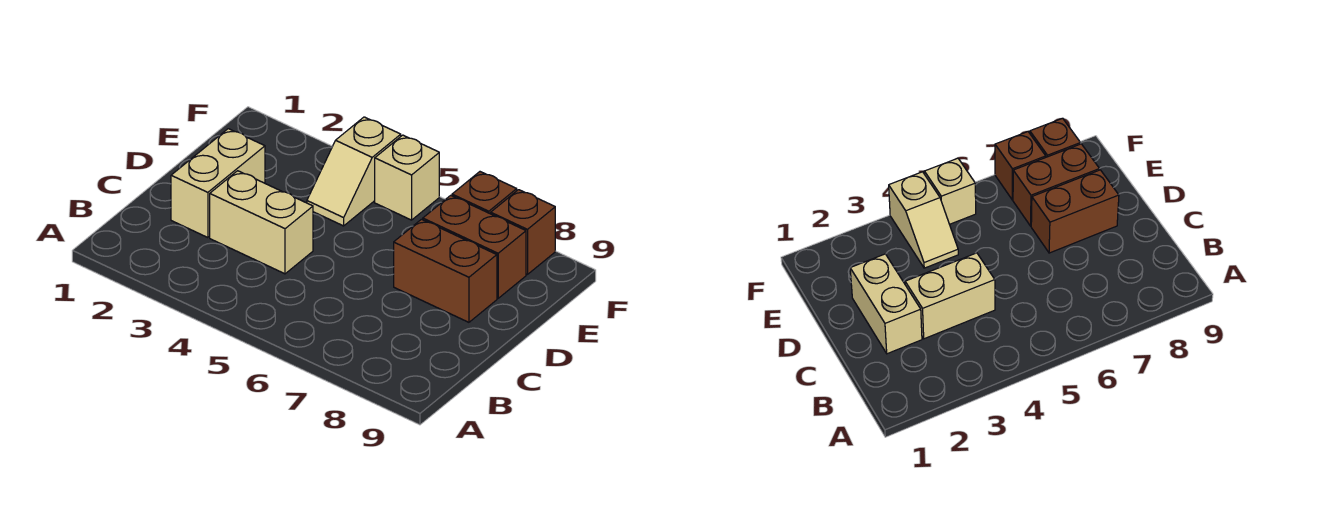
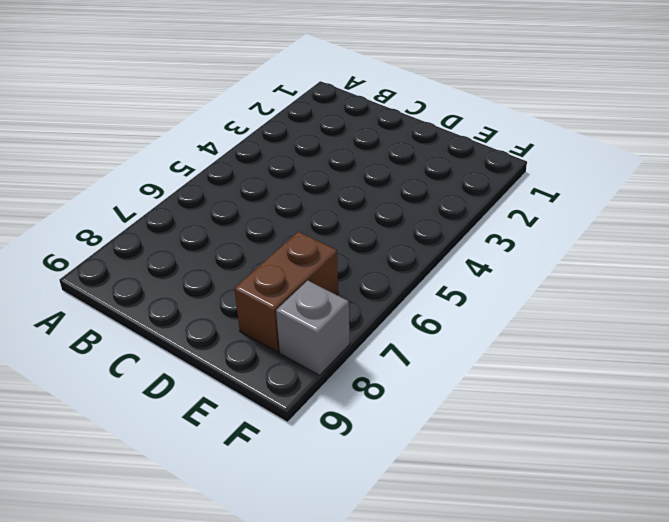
grey brick F8 level 1 -> brown brick F8 level 1
none -> tan brick C2:D2 level 1
none -> tan brick C3:C4 level 1

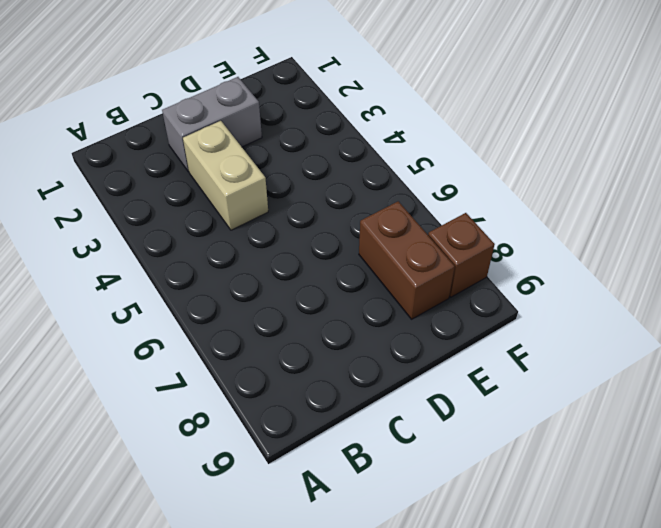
grey brick C2:D2 level 1 -> tan brick C2:D2 level 1
none -> brown brick D7:D8 level 1
none -> tan slope E4:F4 level 1 top F

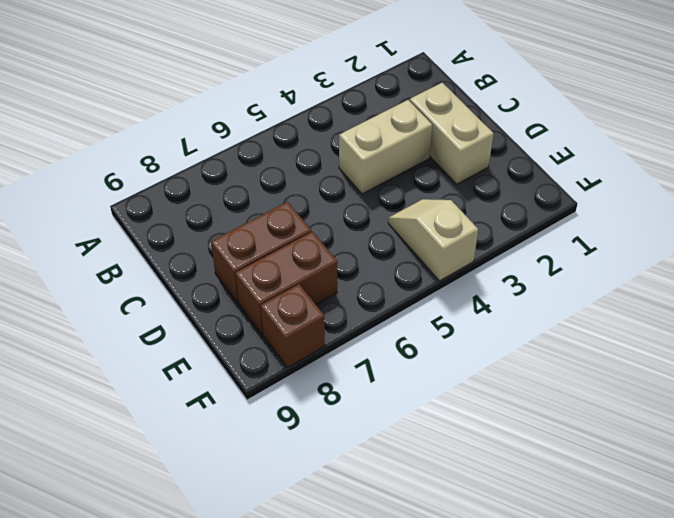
none -> tan brick F5 level 1
none -> brown brick F7 level 1

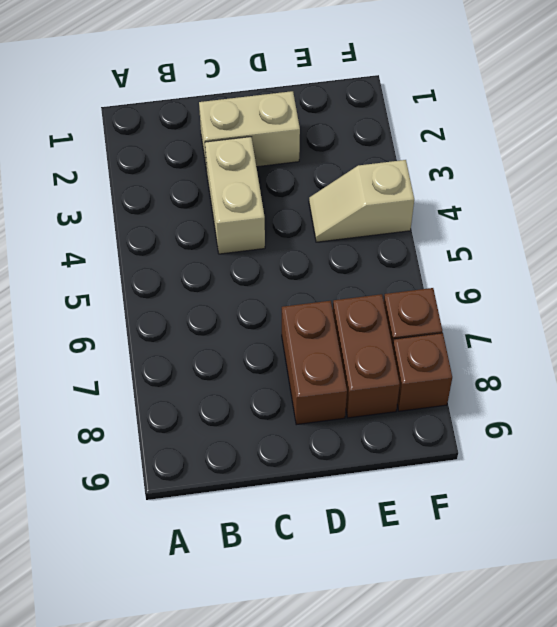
none -> tan brick F5 level 1

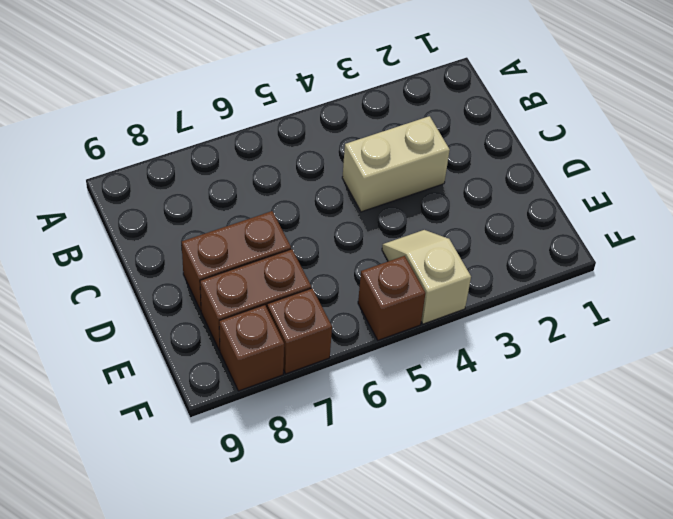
brown brick F5 level 1 -> tan brick F5 level 1
none -> tan brick C2:D2 level 1

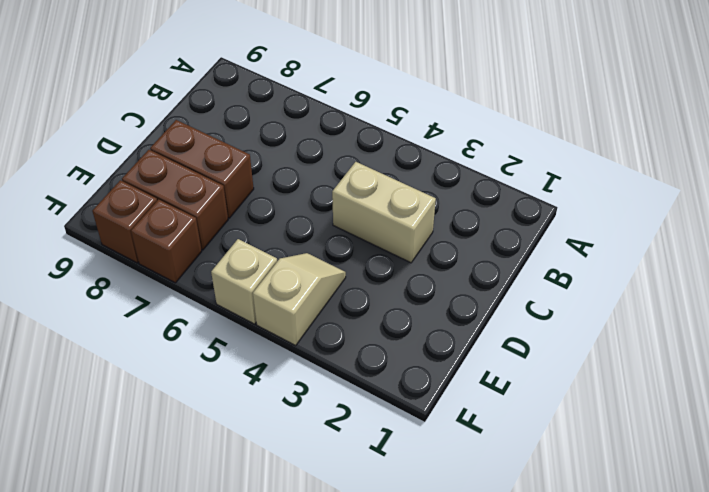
none -> tan brick C2:D2 level 1

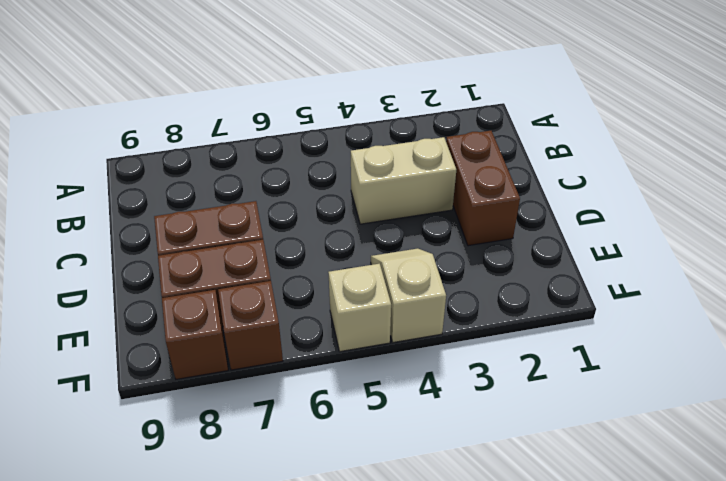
brown brick C2:D2 level 1 -> tan brick C2:D2 level 1

